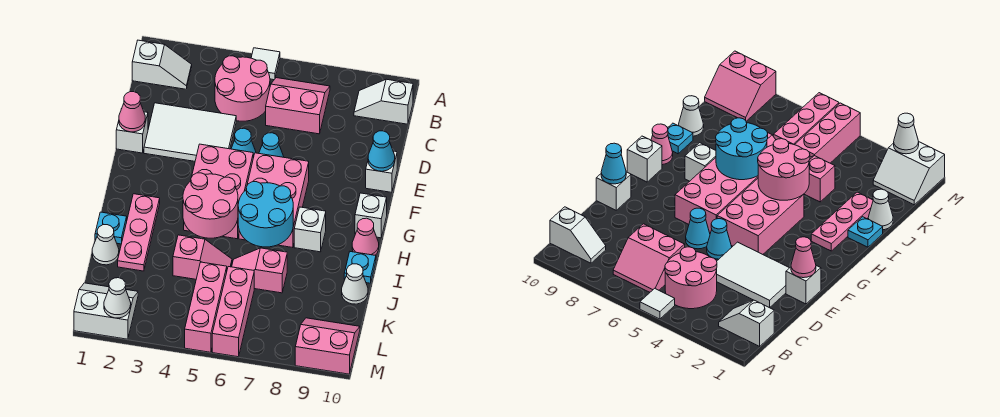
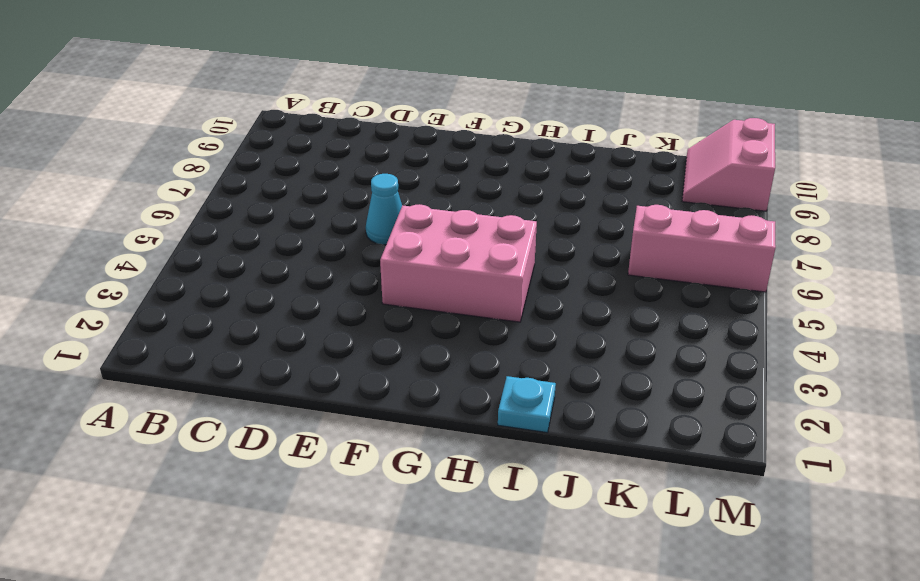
none -> white tile A5 level 1
none -> white slope B1:B2 level 1 top 1
none -> pink round brick B4:C5 level 1
none -> pink slope B6:C7 level 1 top C

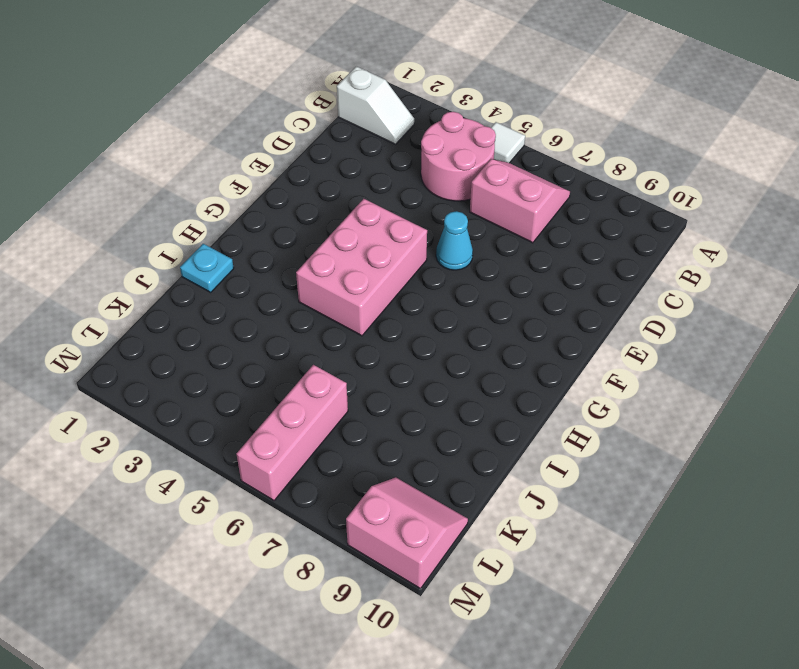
none -> white slope B9:B10 level 1 top 10
none -> white tile D2:E4 level 1
none -> white brick E1 level 1
none -> cyan cone E5 level 1

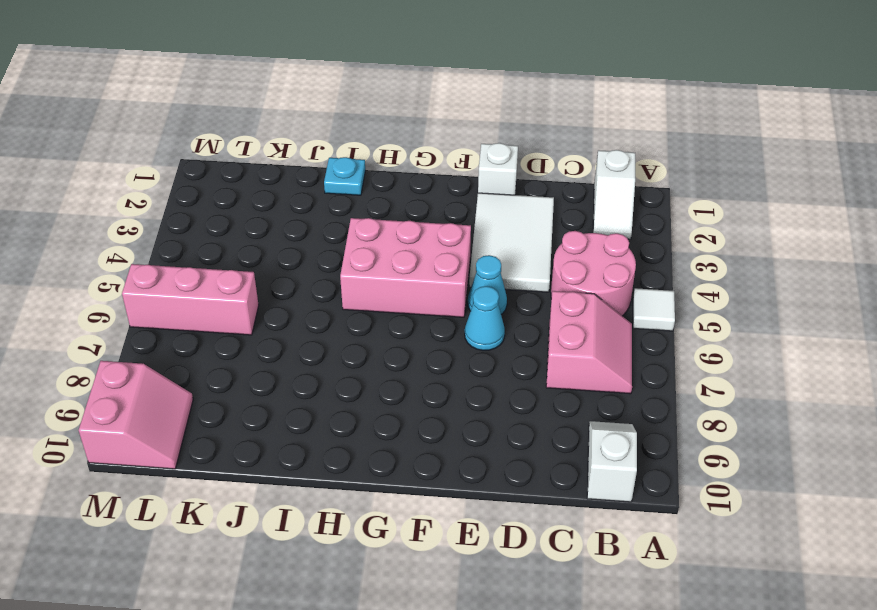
none -> white brick E10 level 1
none -> pink brick F6:H7 level 1
none -> white brick G10 level 1
none -> pink plate H2:J2 level 1

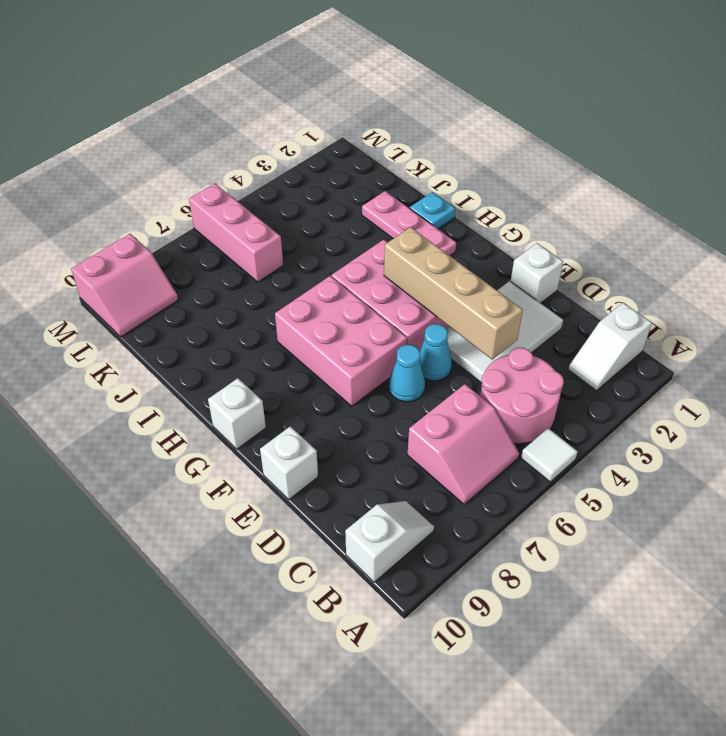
tan brick D4:G4 level 2 -> none
none -> white brick H8 level 1
none -> pink cone H10 level 1
none -> cyan plate I10 level 1
none -> white cone J1 level 1

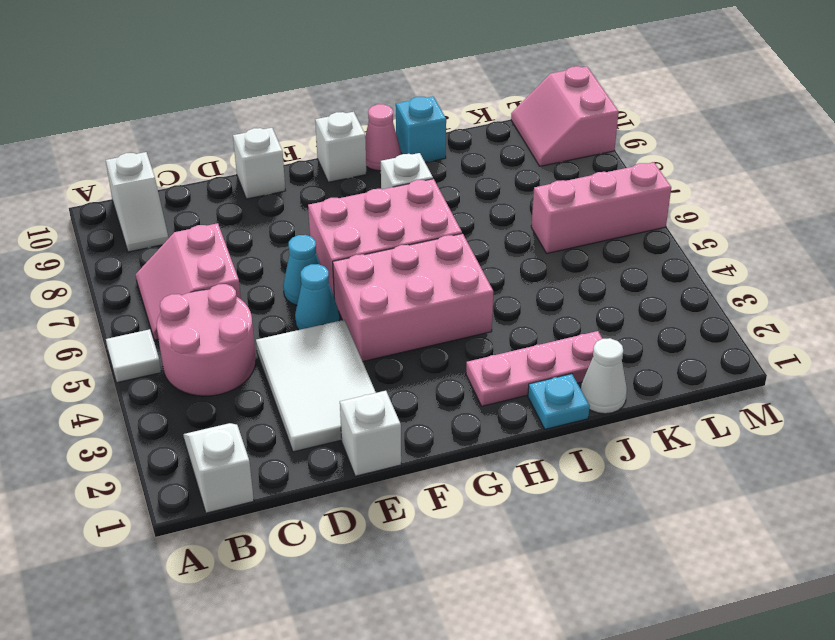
cyan brick I10 level 1 -> cyan plate I10 level 1
none -> pink slope J4:J5 level 1 top 4
none -> pink slope J6:J7 level 1 top 7
none -> white cone J10 level 1
none -> pink brick K5:M5 level 1

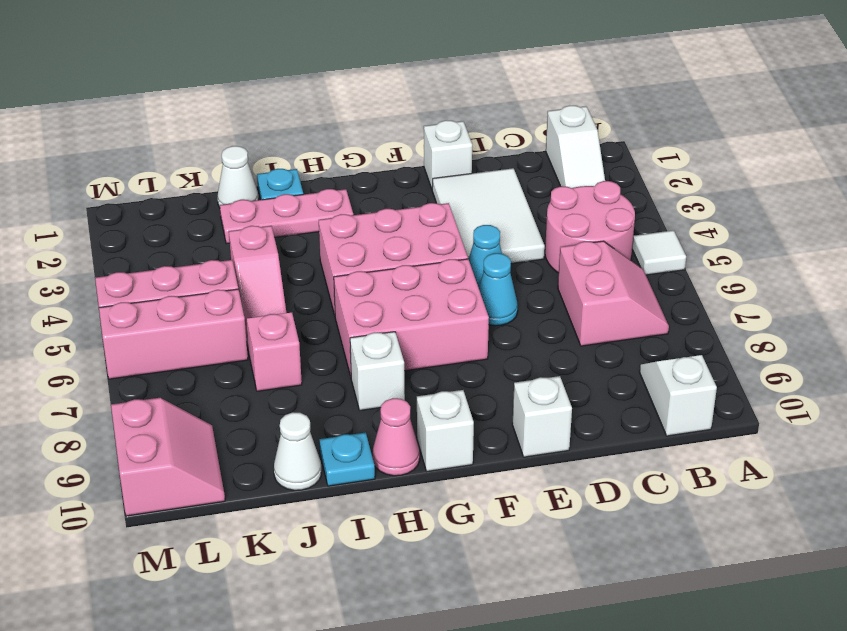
none -> white slope L1:M2 level 1 top M
none -> pink cone E1 level 2
none -> cyan cone E10 level 2
none -> pink round brick H4:I5 level 2

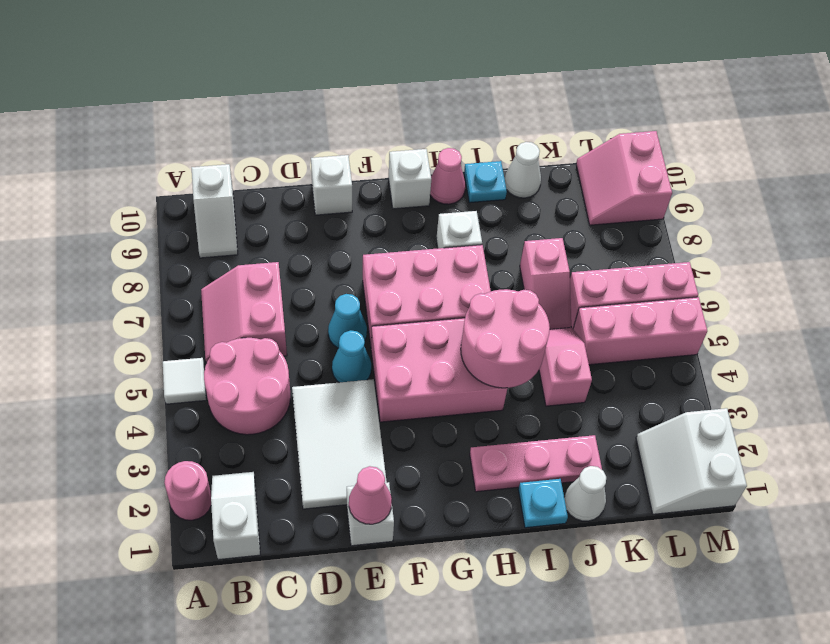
pink round brick A2 level 1 -> none
none -> cyan cone E10 level 2
none -> cyan round brick H6:I7 level 2
none -> white cone M2 level 2

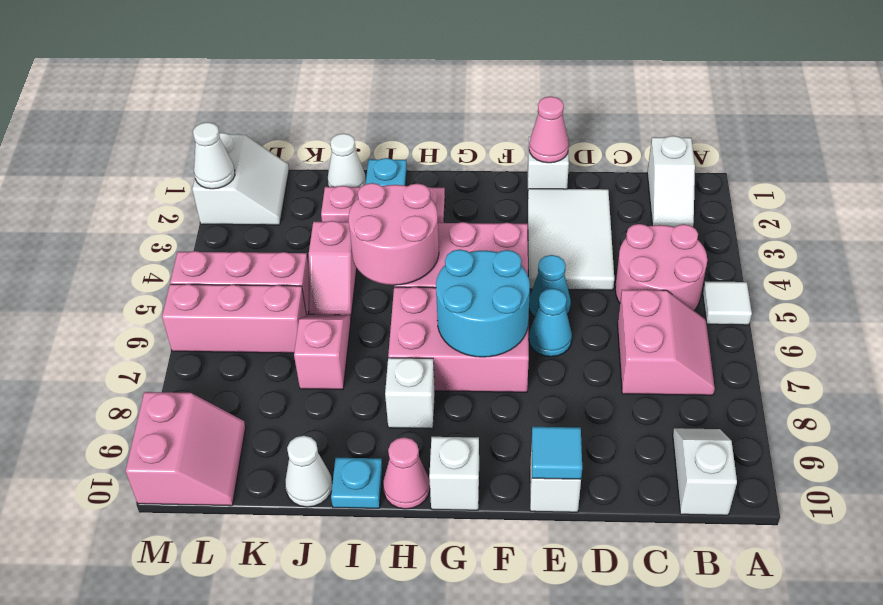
cyan tile E10 level 2 -> cyan cone E10 level 2
cyan round brick F6:G7 level 2 -> cyan round brick H6:I7 level 2

